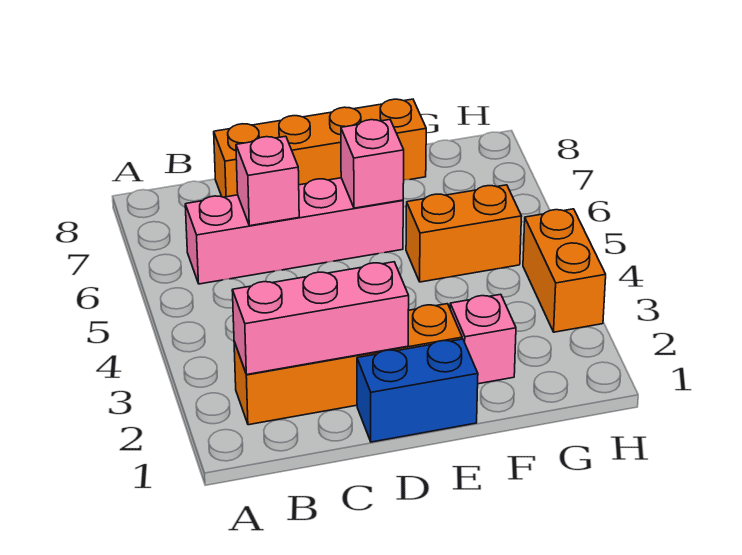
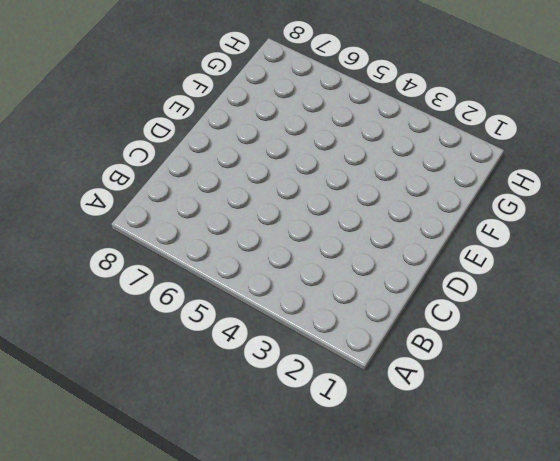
none -> orange brick B2:E2 level 1
none -> pink brick B6:E6 level 1

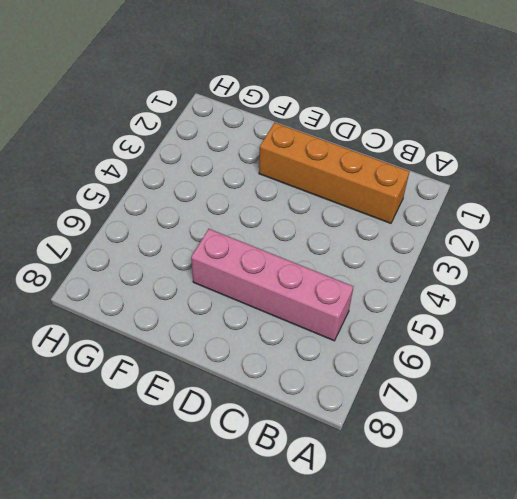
none -> orange brick C8:F8 level 1
none -> blue brick D1:E1 level 1

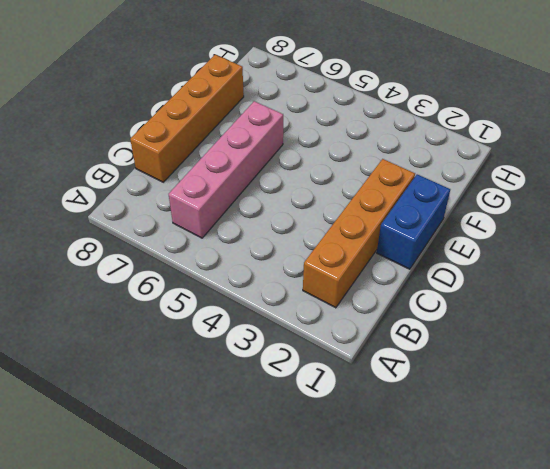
none -> pink brick F2 level 1
none -> orange brick F5:G5 level 1

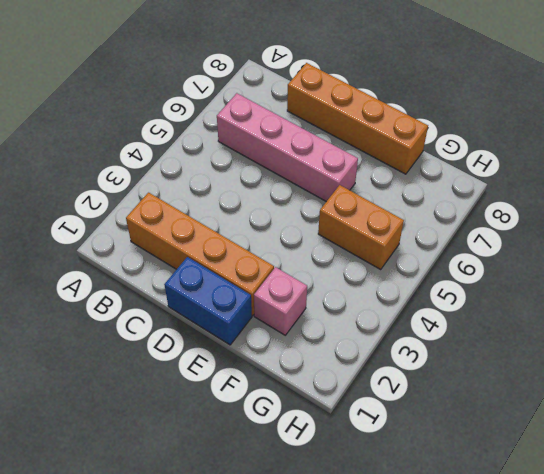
none -> orange brick H3:H4 level 1
none -> pink brick B2:D2 level 2

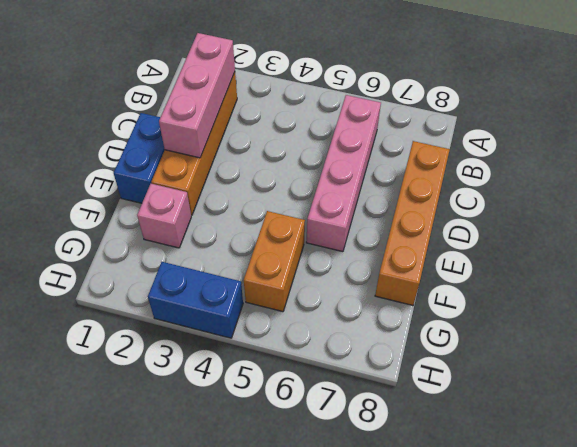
blue brick H3:H4 level 1 -> orange brick H3:H4 level 1
none -> pink brick C6 level 2
none -> pink brick E6 level 2

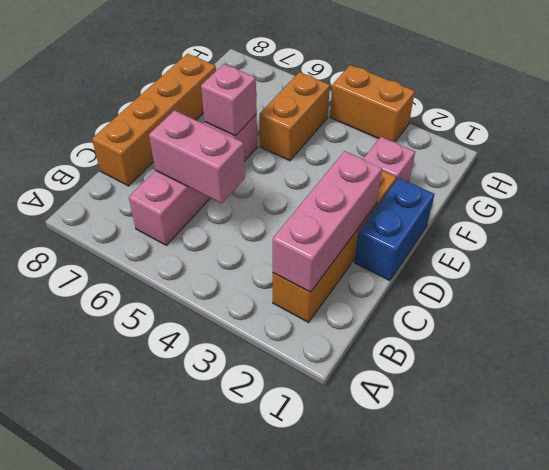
pink brick C5:C6 level 2 -> pink brick C6 level 2

